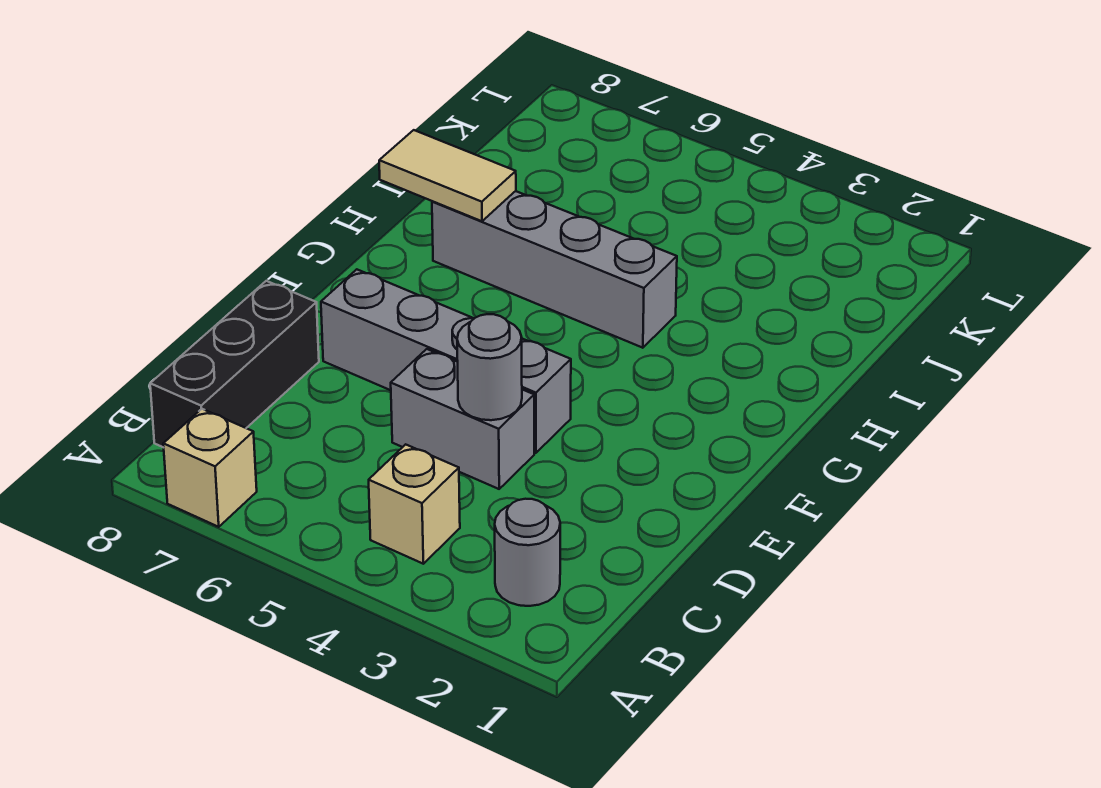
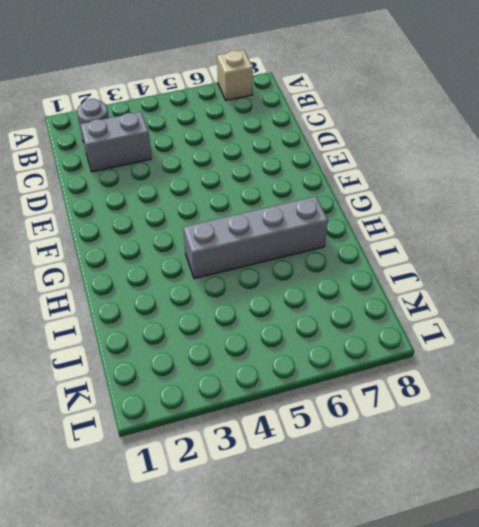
grey brick C2:C3 level 1 -> grey brick D4:D5 level 1
none -> tan brick B4 level 1
none -> black brick B8:D8 level 1

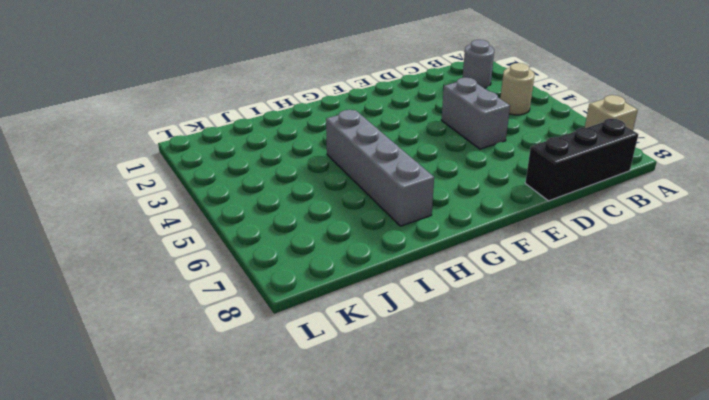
tan round brick B4 level 1 -> tan brick B4 level 1
none -> grey brick E4:E7 level 1
none -> grey round brick D4 level 2

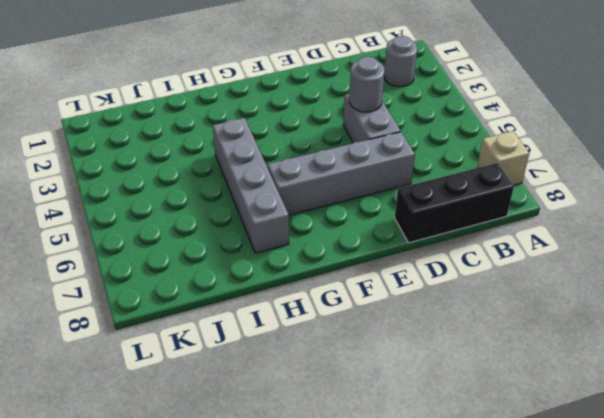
grey brick D6:G6 level 1 -> grey brick E4:E7 level 1
none -> tan brick B4 level 1
none -> tan tile H7:H8 level 2

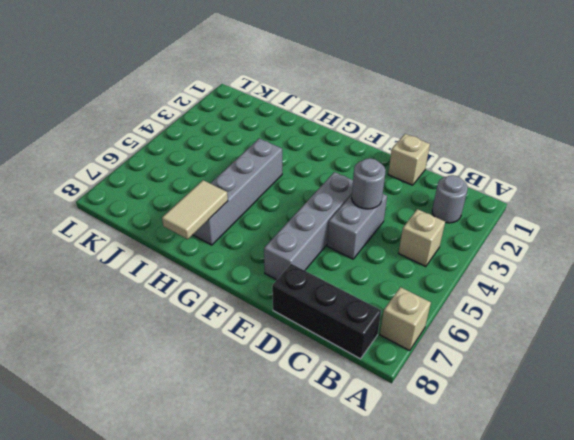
tan brick D1 level 1 -> none

